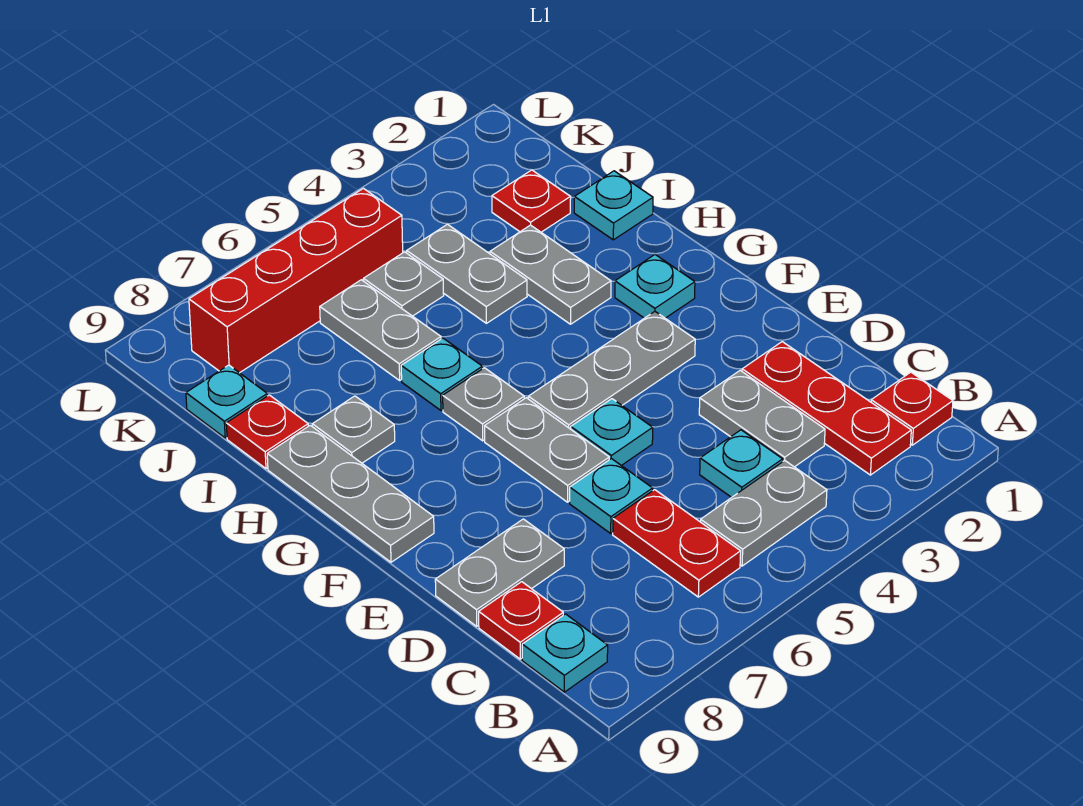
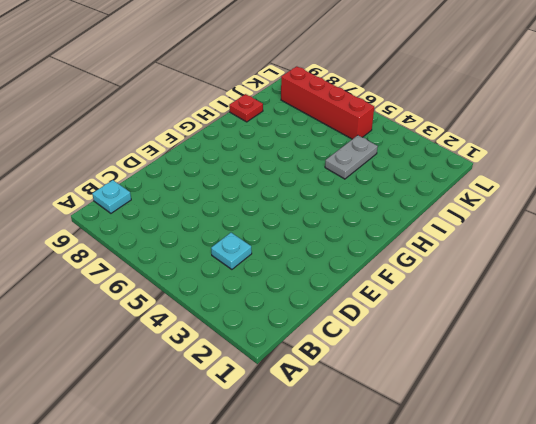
none -> red plate B1 level 1
none -> red plate B2:D2 level 1
none -> grey plate B4:B5 level 1

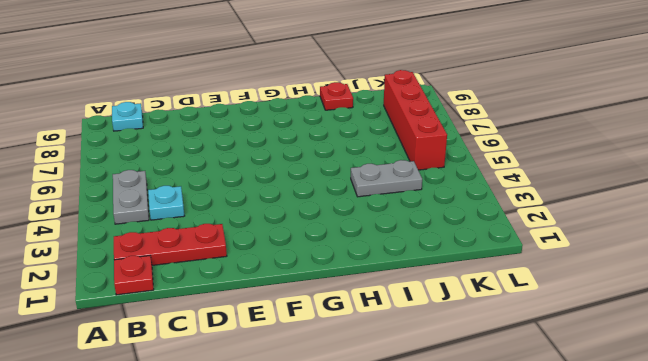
none -> red plate B6:C6 level 1
none -> grey plate C3:D3 level 1
none -> red plate C9 level 1

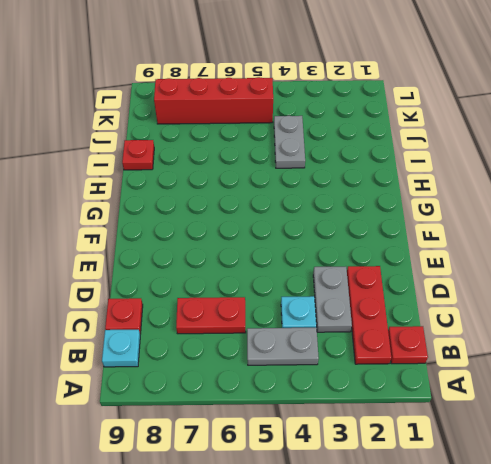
red plate C6:C7 level 1 -> red plate B6:C6 level 1
none -> cyan plate D6 level 1
none -> grey plate D8:D9 level 1
none -> cyan plate E5 level 1

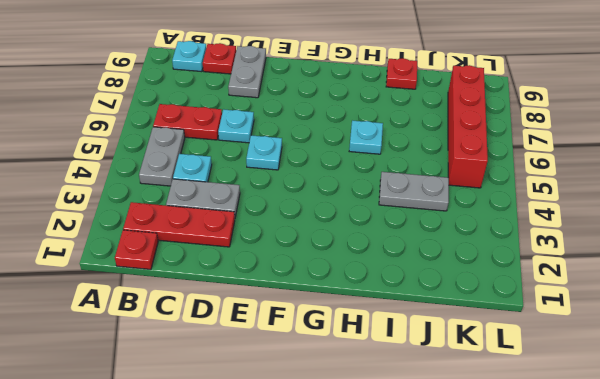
none -> grey plate E6:F6 level 1
none -> grey plate F3:F5 level 1
none -> grey plate F9:H9 level 1

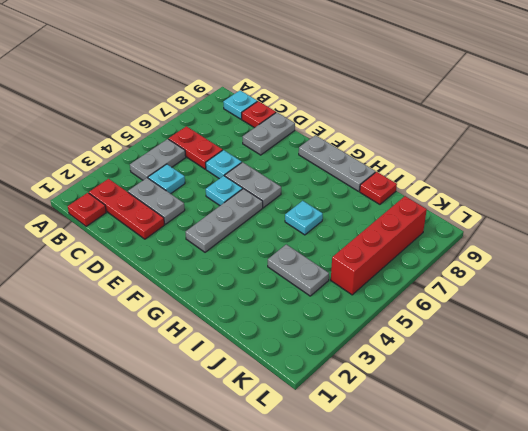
none -> cyan plate G2 level 1
none -> grey plate G6 level 1
none -> grey plate H3:I3 level 1

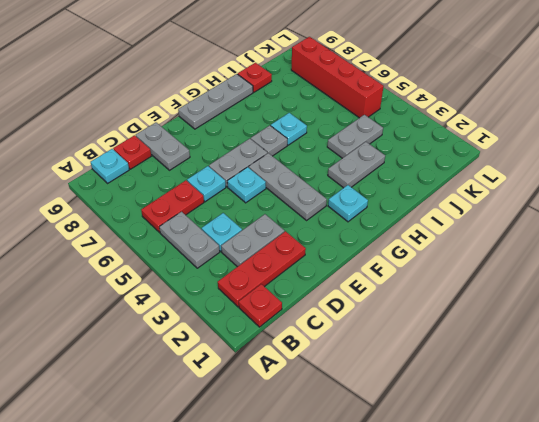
none -> grey plate H8 level 1
none -> cyan plate I1 level 1
none -> grey plate I6:J6 level 1

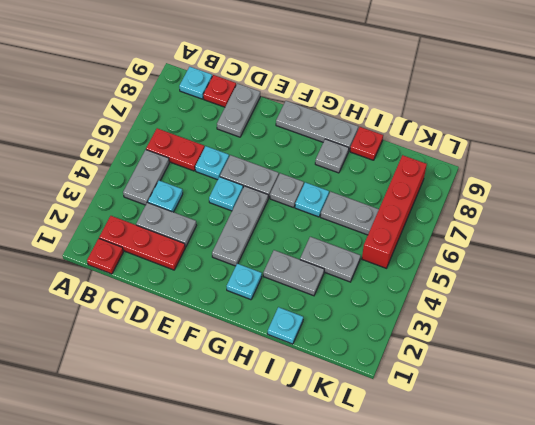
none -> red plate J2 level 1
none -> grey plate J5 level 1
none -> cyan plate J9 level 1

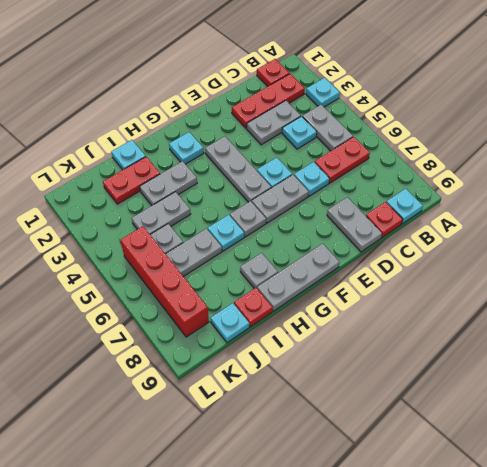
cyan plate A3 level 1 -> none
red plate I2:J2 level 1 -> red plate J2 level 1

